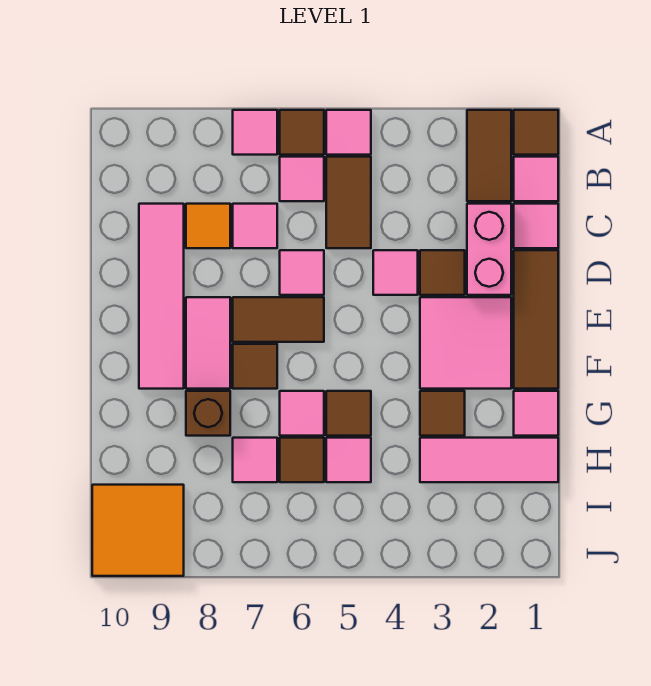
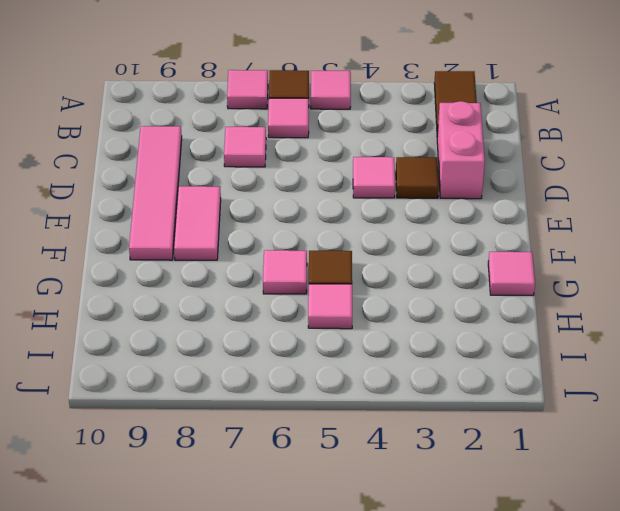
none -> brown tile A1 level 1
none -> pink tile B1 level 1
none -> brown tile B5:C5 level 1
none -> pink tile C1 level 1

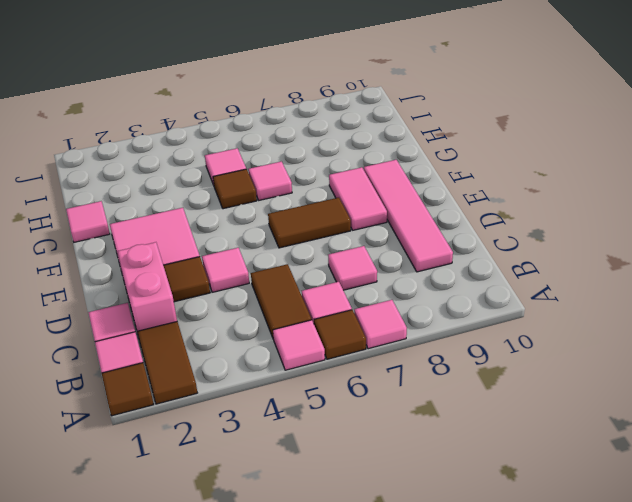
none -> orange tile C8 level 1
none -> brown tile D1:F1 level 1
none -> pink tile D6 level 1
none -> brown tile F7 level 1

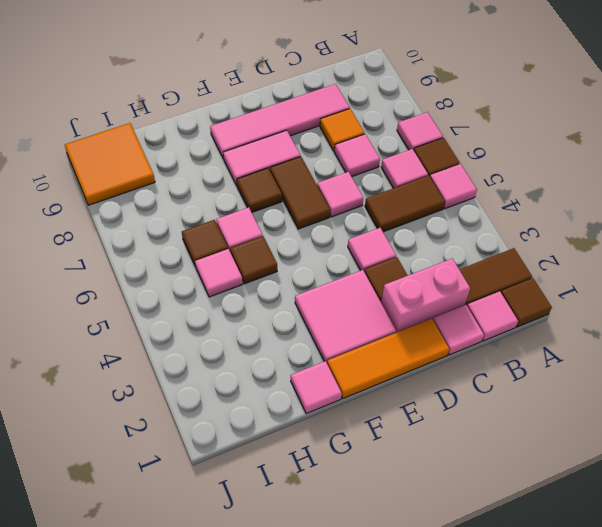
orange tile D1:F1 level 1 -> brown tile D1:F1 level 1
none -> brown tile G3 level 1
none -> brown brick G8 level 1
none -> pink tile H1:H3 level 1
none -> pink tile H7 level 1

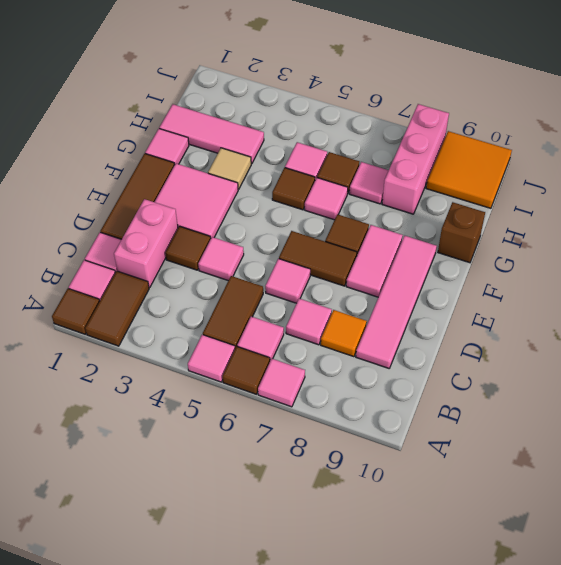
tan tile G3 level 1 -> brown tile G3 level 1
brown brick G10 level 1 -> brown brick G8 level 1
pink brick H8:J8 level 1 -> none

